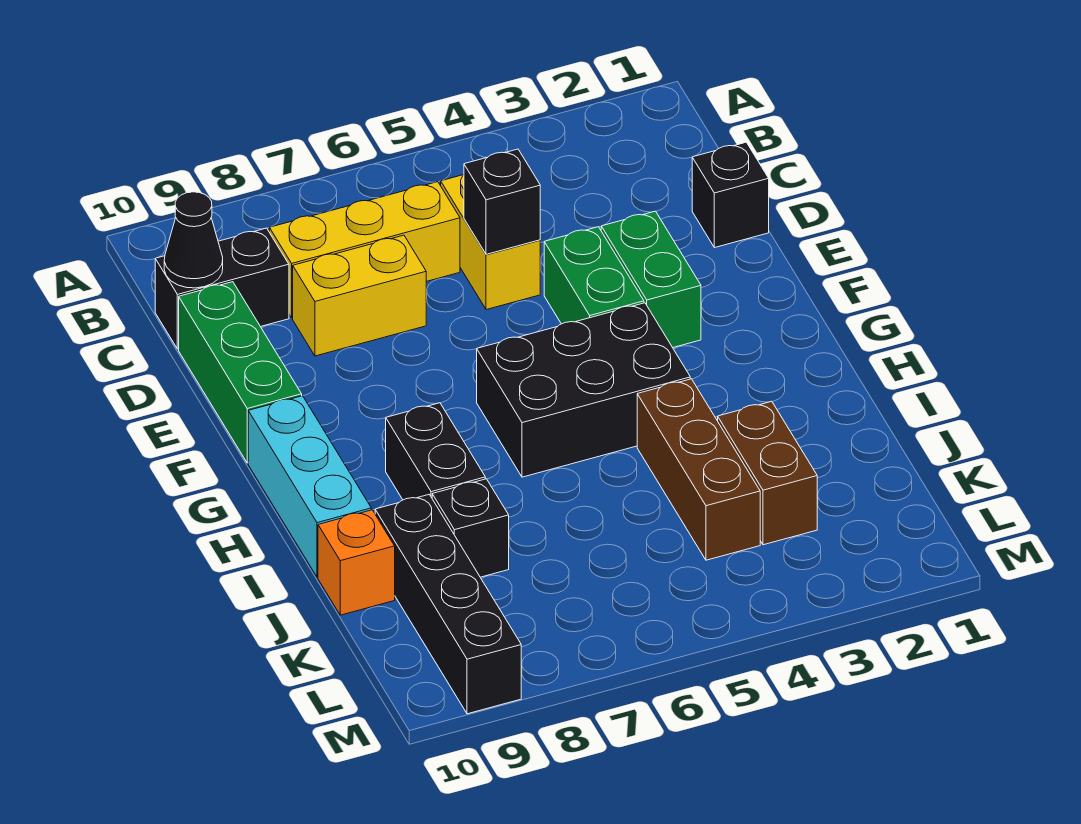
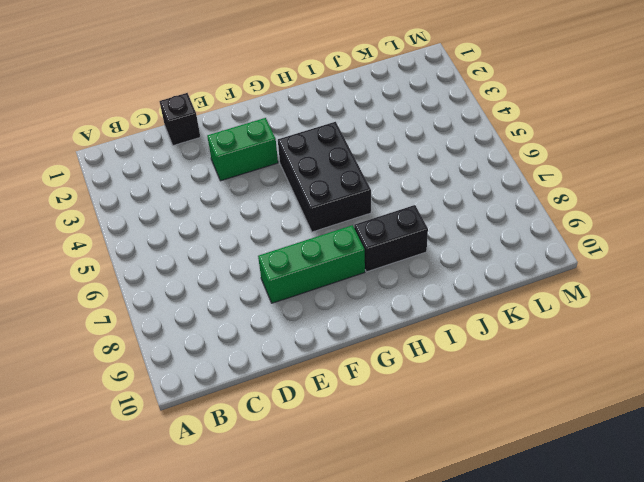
green brick E8:G8 level 1 -> green brick D10:F10 level 1
none -> yellow brick C5:D5 level 1
none -> yellow brick C6:C8 level 1
none -> black brick C9:C10 level 1

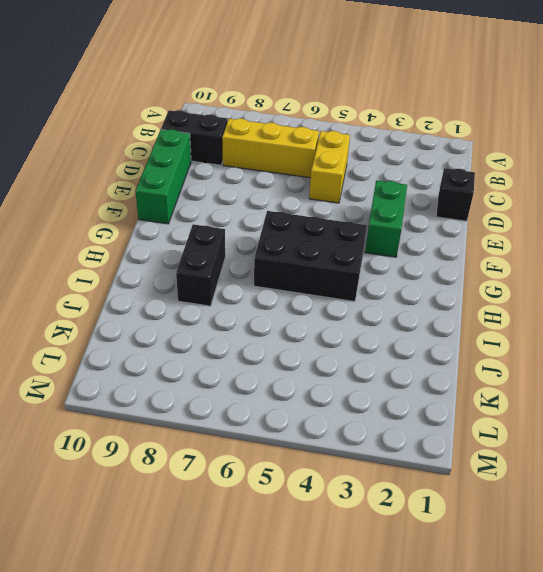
none -> yellow brick D7:D8 level 1
none -> green brick E4:F4 level 1
none -> cyan brick G10:I10 level 1

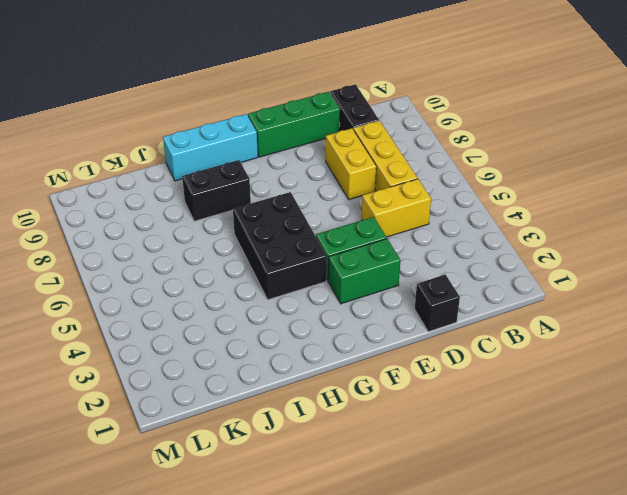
none -> brown brick I4:K4 level 1
none -> brown brick J3:K3 level 1
none -> black brick J8 level 1

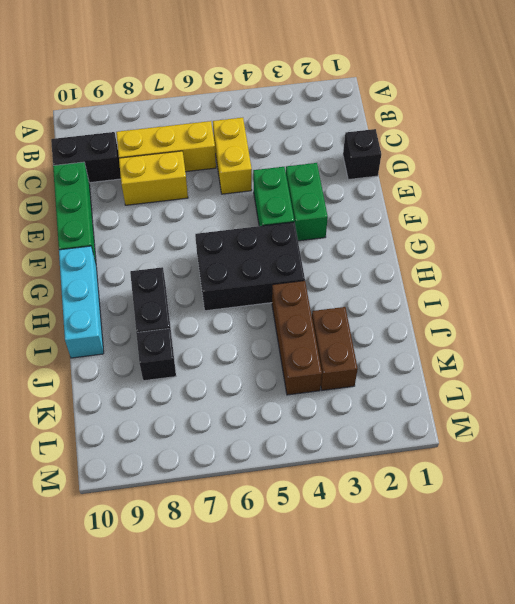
none -> black brick J9:M9 level 1
none -> orange brick J10 level 1
none -> black cone C10 level 2

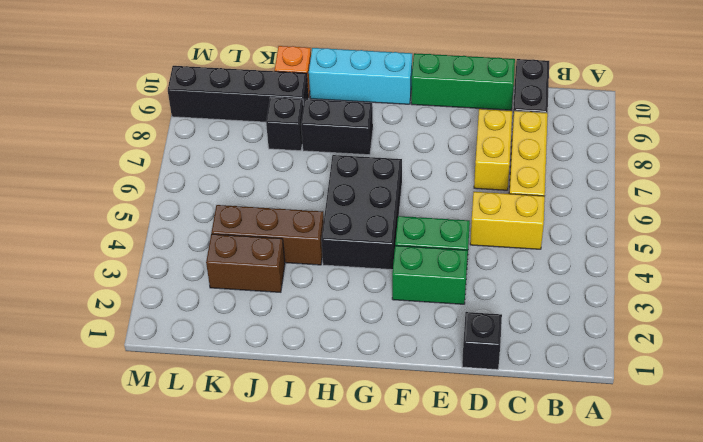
none -> black cone C10 level 2
none -> black brick D5 level 2

